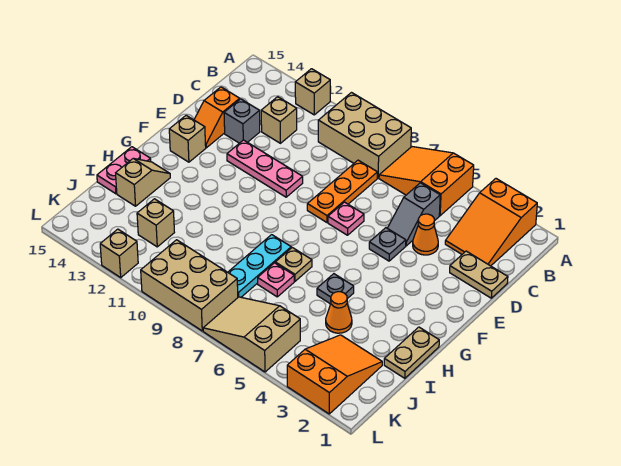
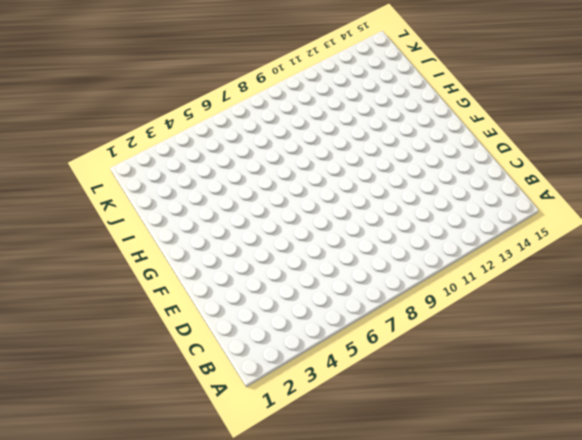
none -> orange slope A2:C3 level 1 top A
none -> orange slope A5:B7 level 1 top 5
none -> tan brick A8:B10 level 1

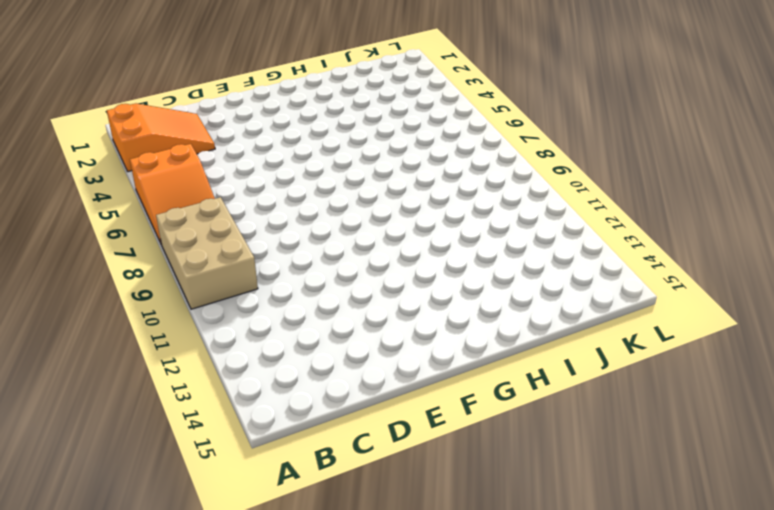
none -> tan brick A12 level 1
none -> grey slope C5:D5 level 1 top C
none -> orange plate C8:E8 level 1

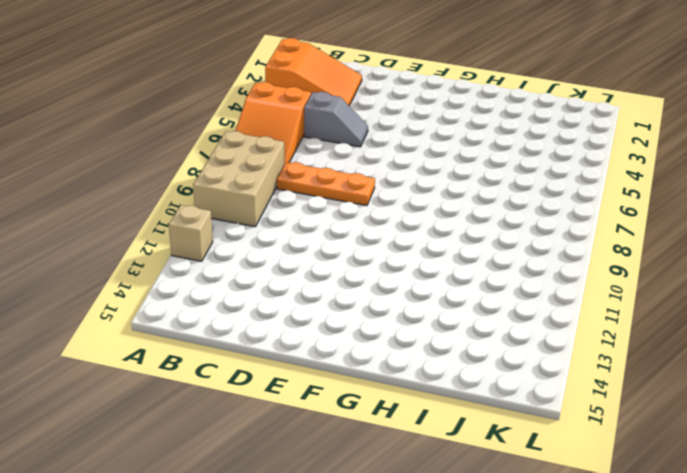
none -> tan brick C12 level 1
none -> tan plate D1:D2 level 1
none -> orange cone D4 level 1

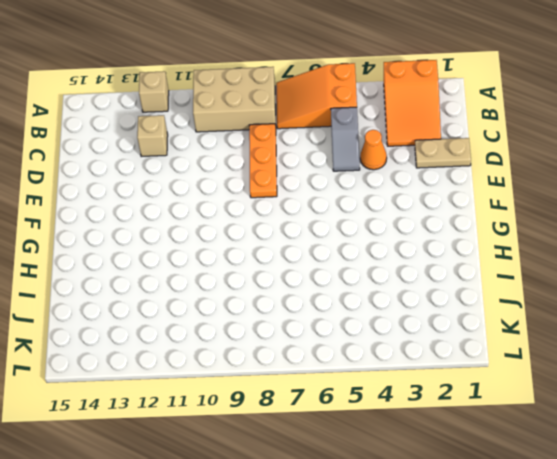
none -> grey brick D13 level 1
none -> orange slope D14:E14 level 1 top D
none -> grey plate E5 level 1

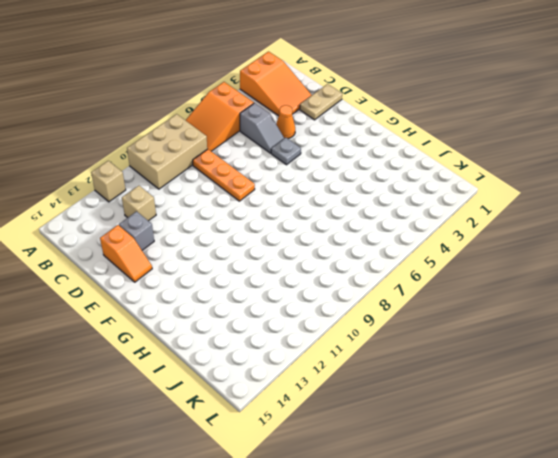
none -> pink plate E7 level 1
none -> pink plate E10:E12 level 1
none -> tan brick F14 level 1

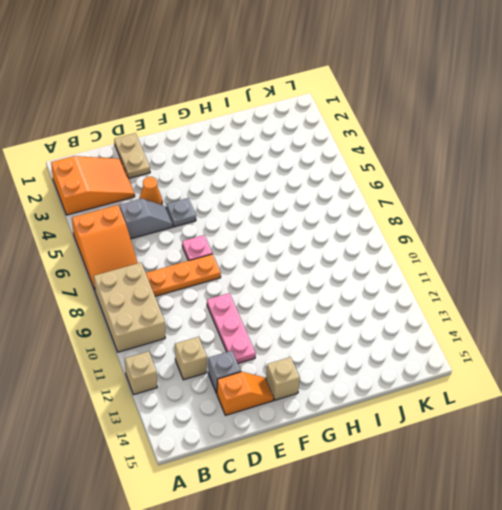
none -> tan plate H1:I1 level 1
none -> grey plate H5 level 1
none -> tan plate H7 level 1

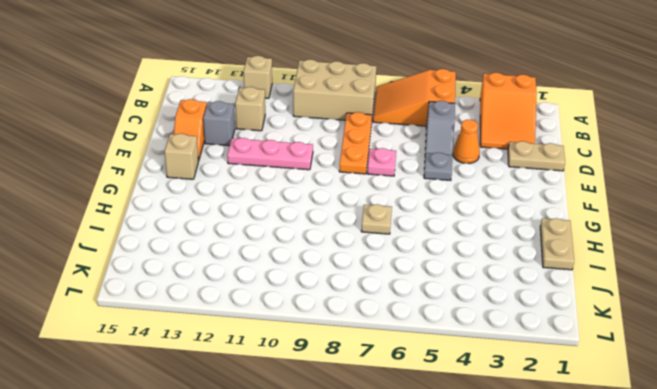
none -> grey plate H5 level 1
none -> cyan plate H8:J8 level 1
none -> tan slope H14:I14 level 1 top I

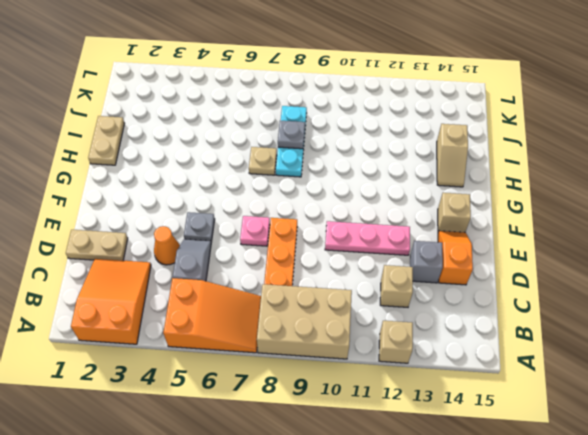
grey plate I8 level 2 -> grey plate H5 level 1
none -> pink plate H15:I15 level 1
none -> orange cone I4 level 1
none -> pink plate I7 level 1

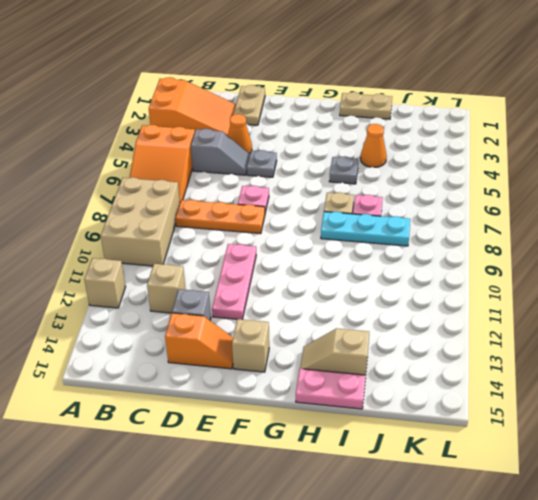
none -> orange slope J2:L3 level 1 top L
none -> tan brick J12 level 1
none -> tan slope K5:L7 level 1 top 5

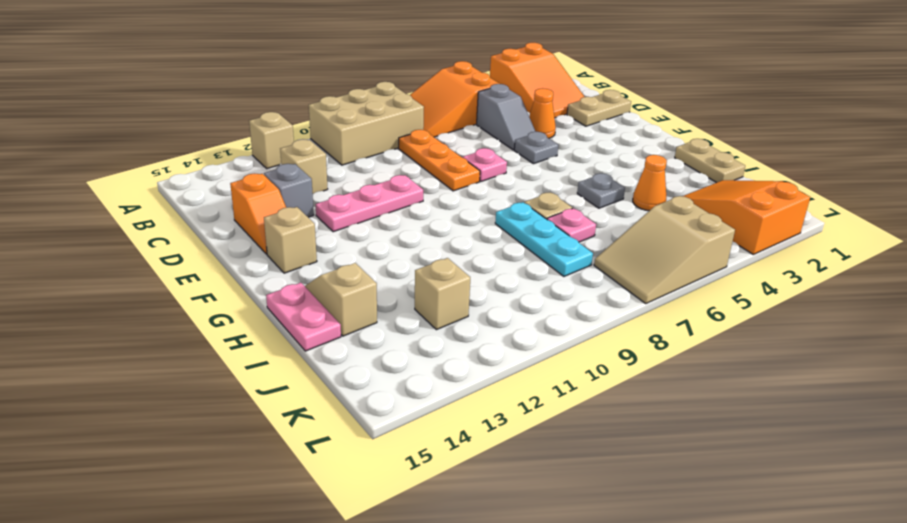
none -> tan brick K8:L10 level 1
none -> tan brick L12 level 1

